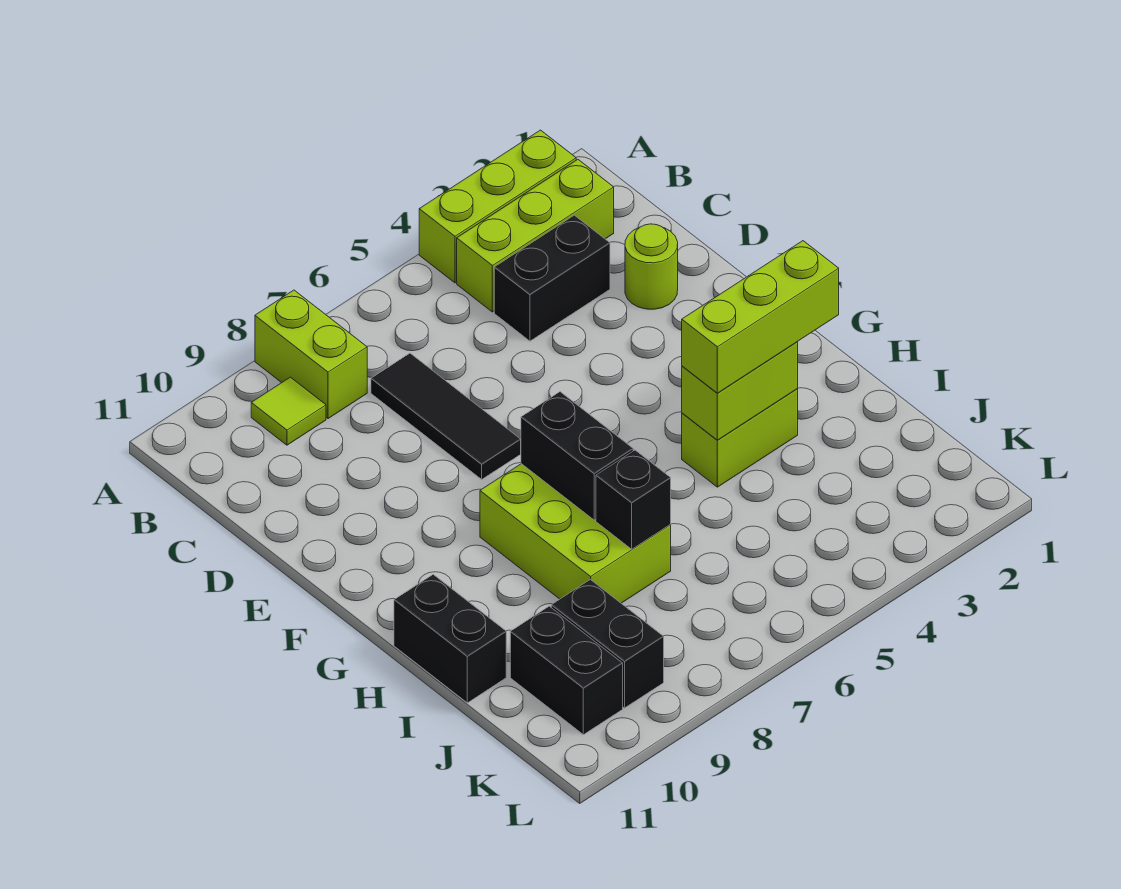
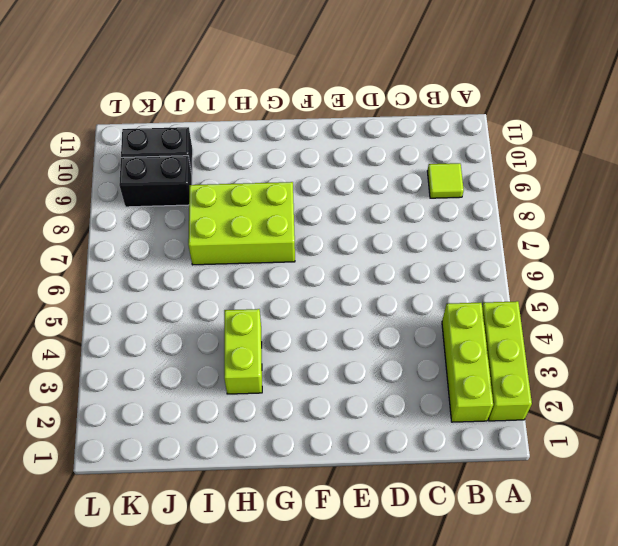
none -> lime brick A8:B8 level 1
none -> black brick C3:C4 level 1
none -> black tile C7:E7 level 1

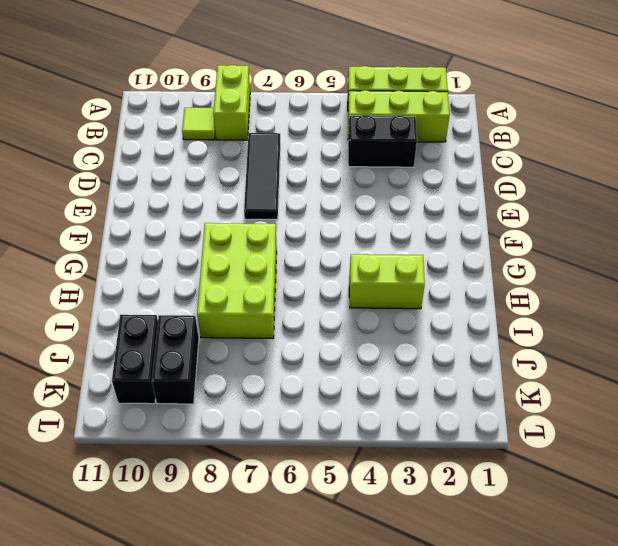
none -> lime round brick D2 level 1
none -> black brick H11:I11 level 1
none -> black brick G7:H7 level 2

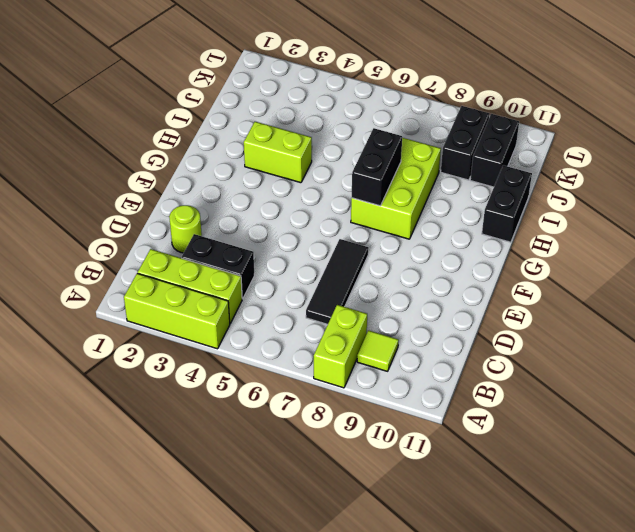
none -> lime brick H3:H4 level 2
none -> black brick I7 level 2
none -> lime brick H2:H4 level 3

